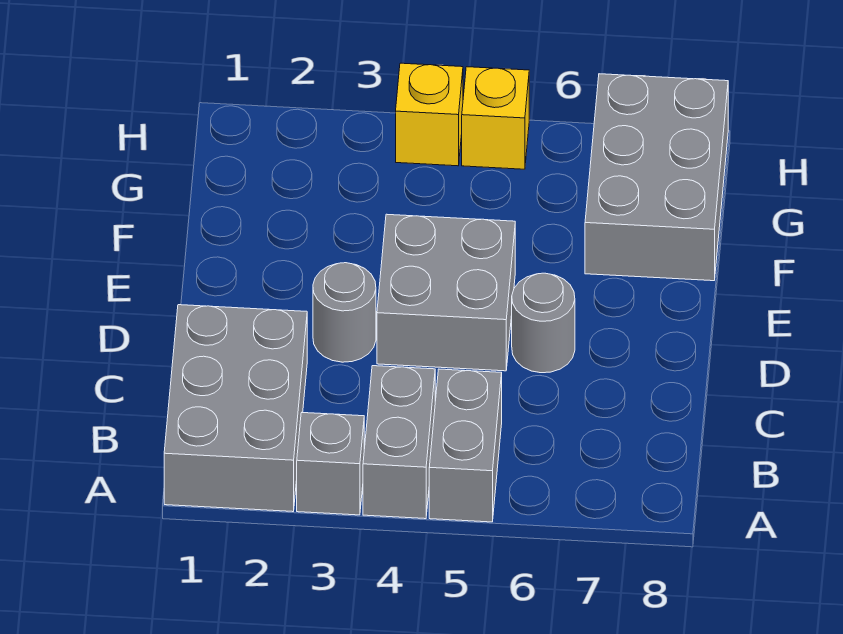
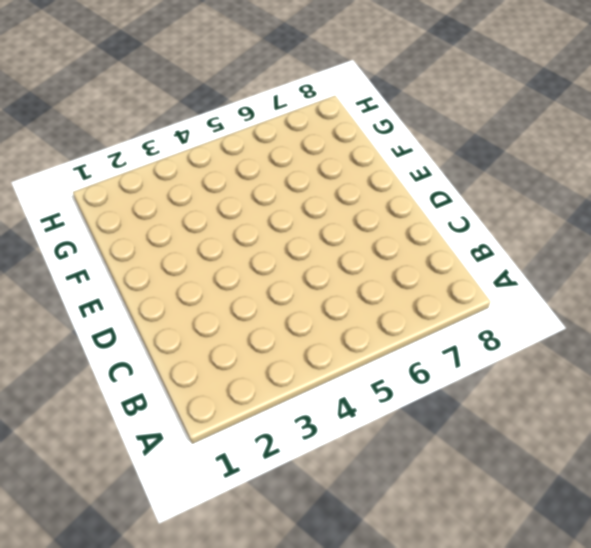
none -> grey brick A1:C2 level 1
none -> grey brick A3 level 1

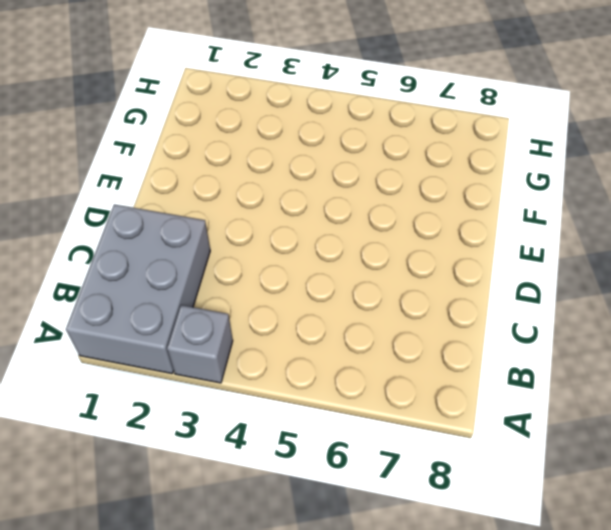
none -> grey brick A4:B4 level 1
none -> grey brick A5:B5 level 1

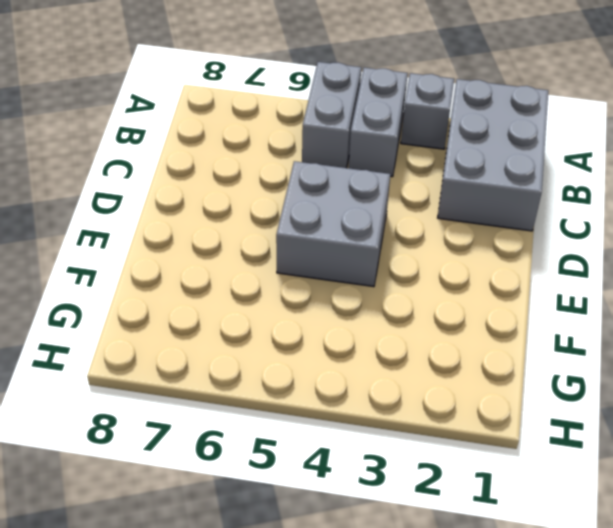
none -> grey round brick D3 level 1
none -> grey round brick D6 level 1

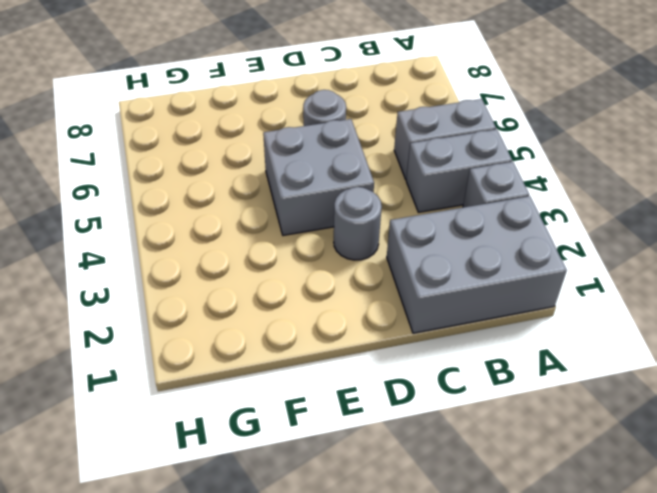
none -> grey brick F7:H8 level 1
none -> yellow brick H4 level 1

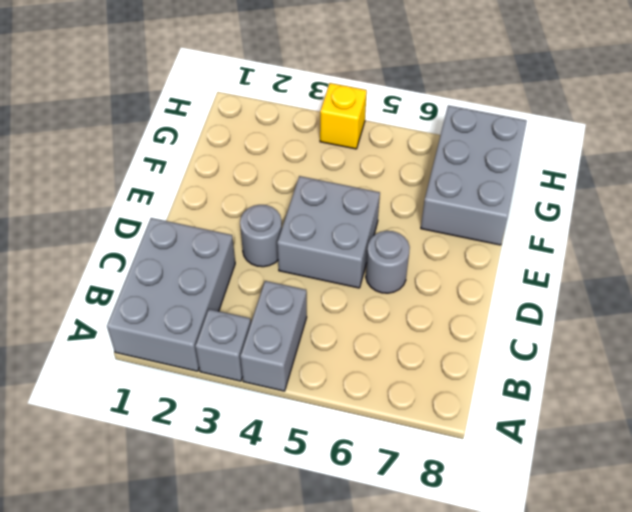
none -> grey brick A5:B5 level 1
none -> yellow brick H5 level 1

